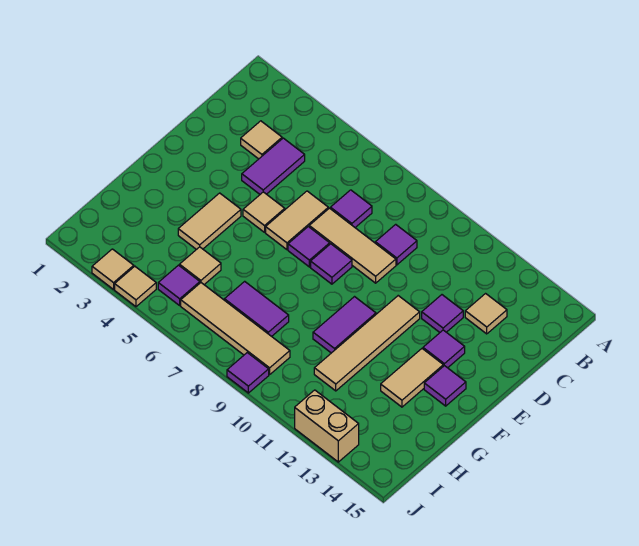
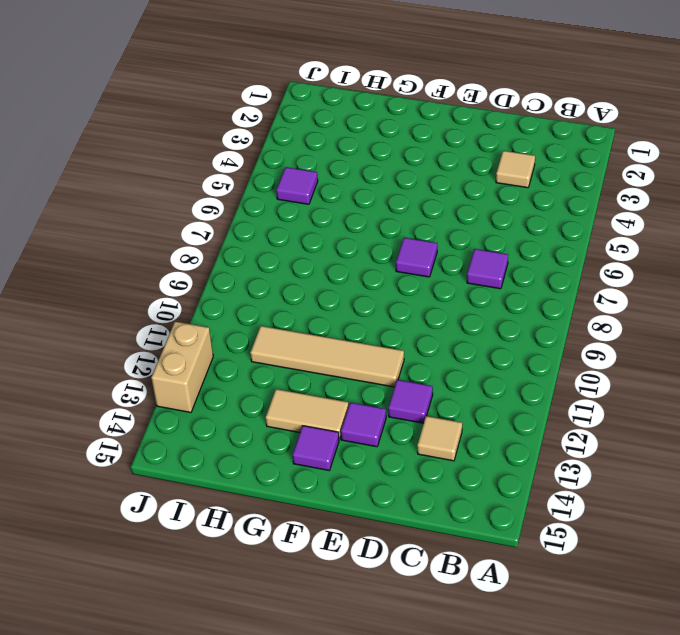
none -> purple tile C4:D4 level 1
none -> purple tile C9 level 1
none -> tan tile D6:E6 level 1

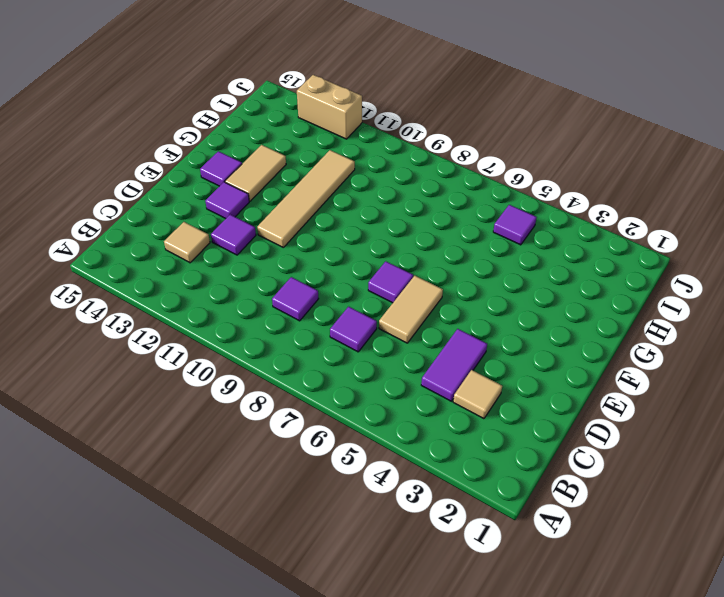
none -> tan tile D7:D9 level 1
none -> tan tile E5 level 1
none -> purple tile E8 level 1

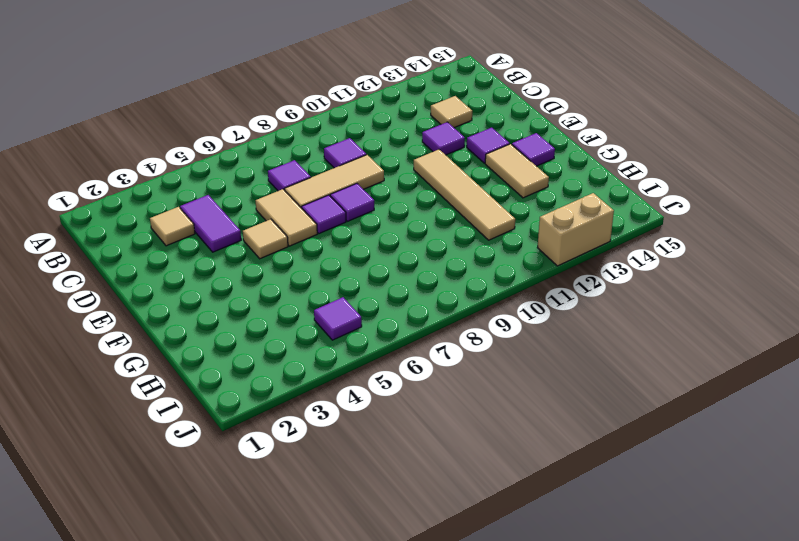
none -> tan tile F4:G4 level 1
none -> purple tile F10:G10 level 1
none -> tan tile H5 level 1

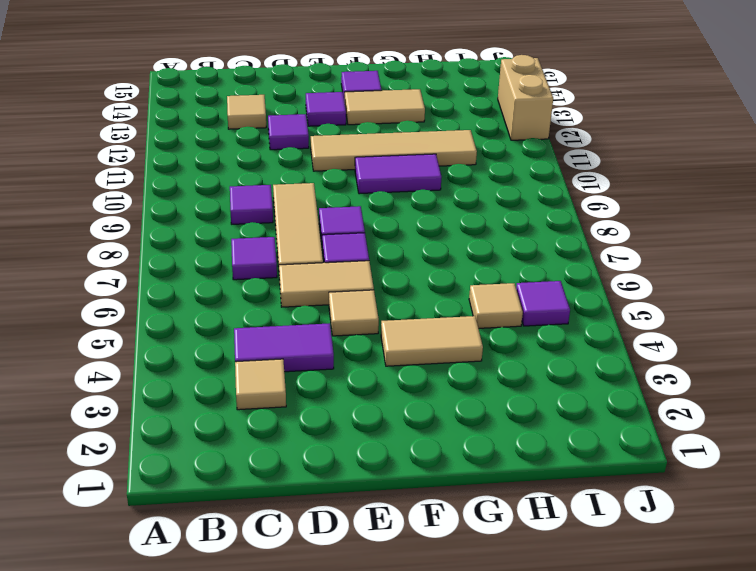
none -> purple tile H7:H8 level 1
none -> tan tile I6:I9 level 1
none -> tan tile J3 level 1

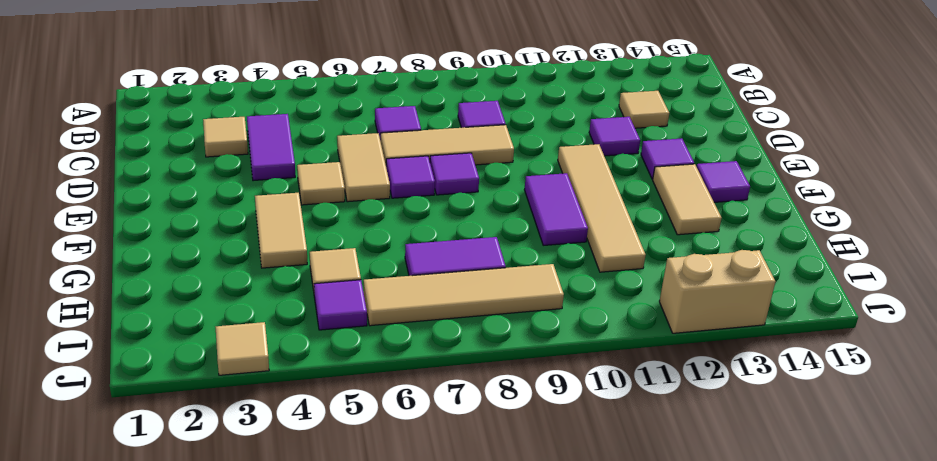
none -> tan tile J4 level 1
none -> purple tile J9 level 1

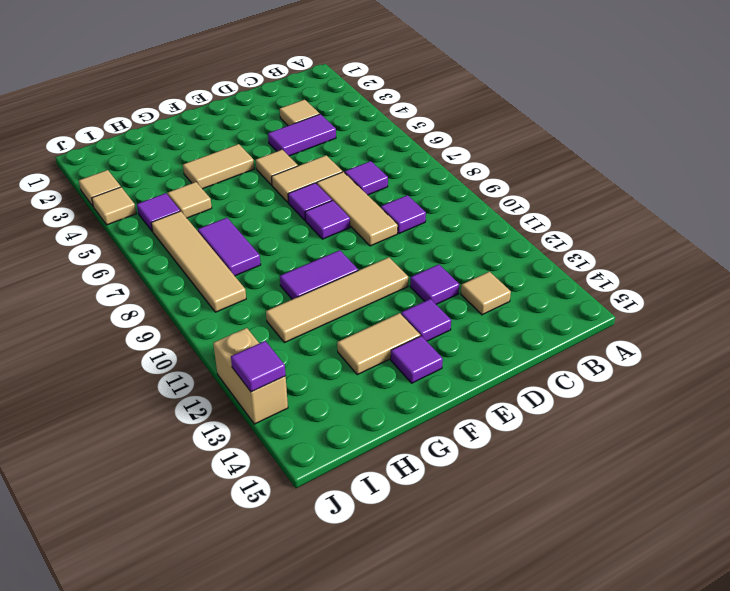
purple tile J13 level 2 -> purple tile J9 level 1

